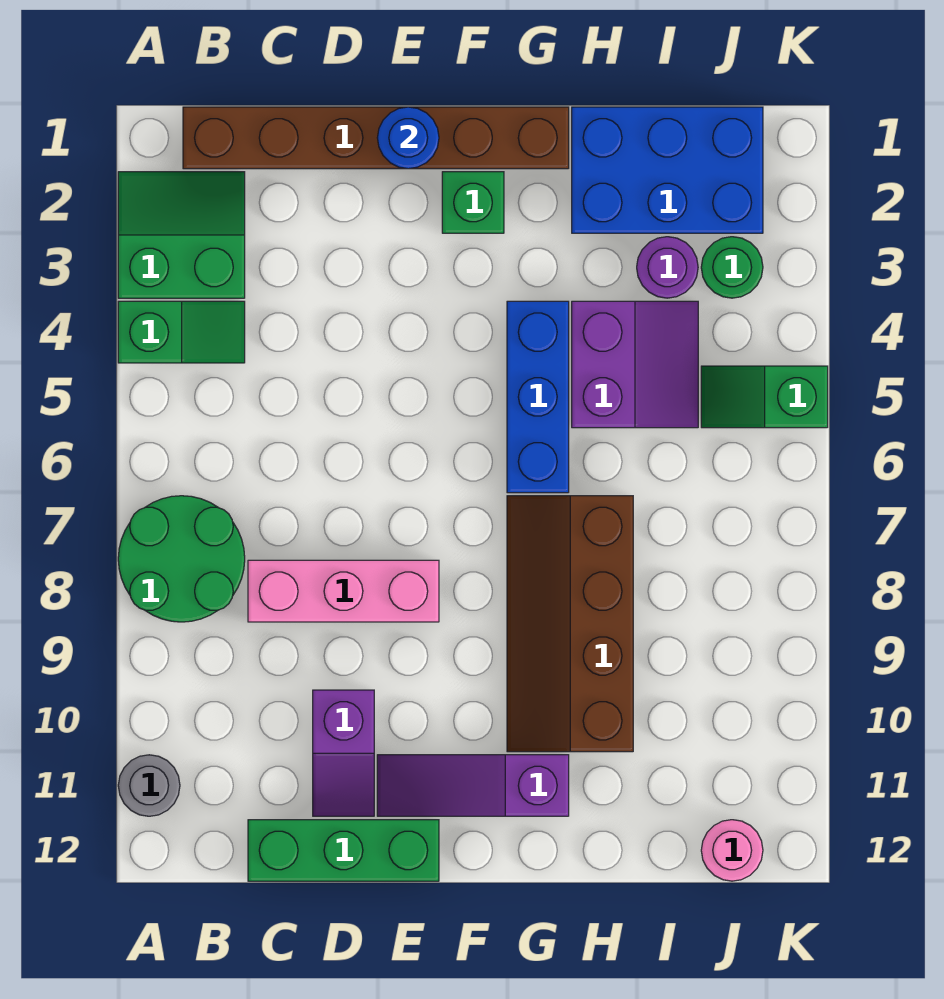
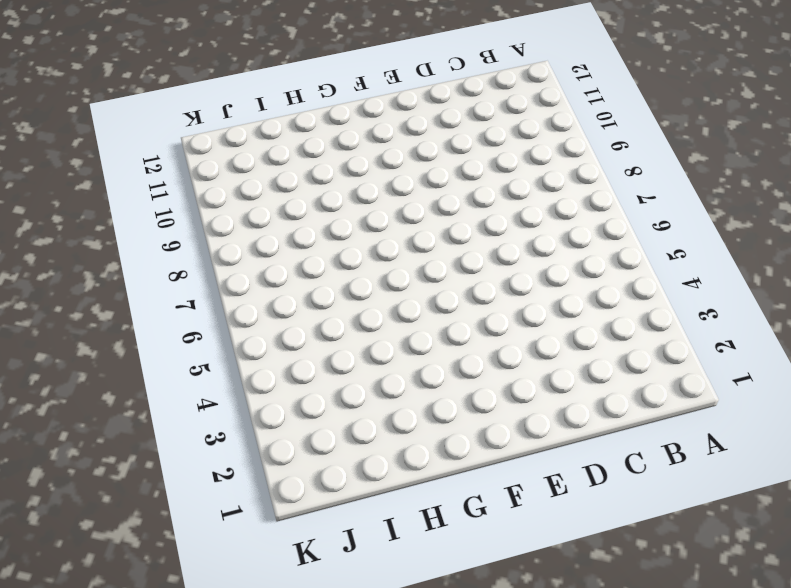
none -> green slope A2:B3 level 1 top 3
none -> green slope A4:B4 level 1 top A
none -> green round brick A7:B8 level 1

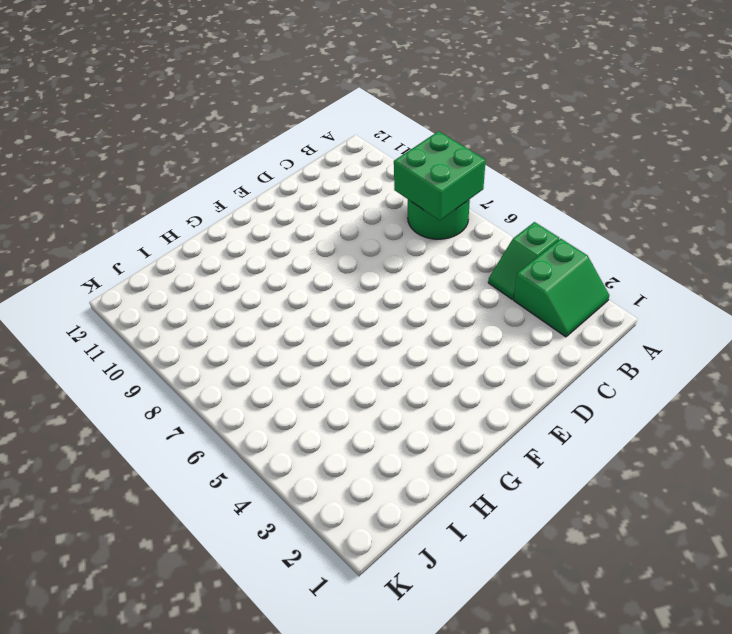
green brick A7:B8 level 2 -> none
none -> grey round brick A11 level 1
none -> brown brick B1:G1 level 1
none -> pink brick C8:E8 level 1

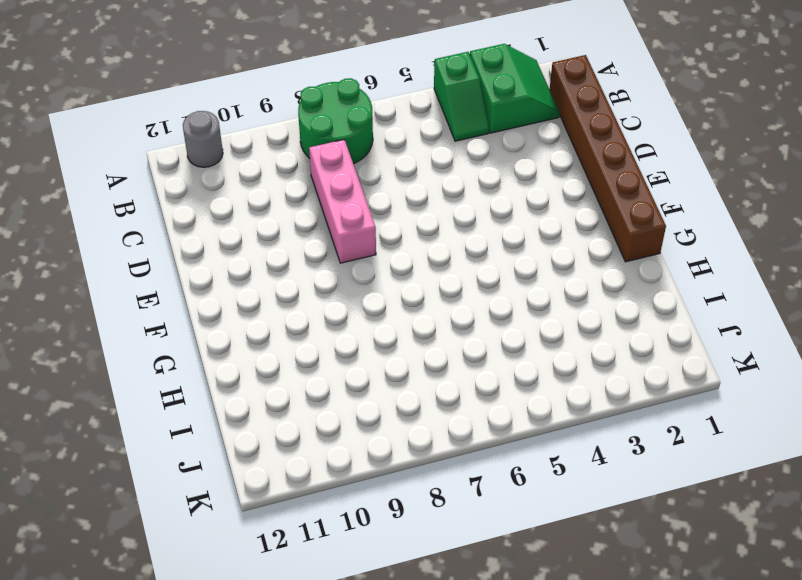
none -> green brick C12:E12 level 1
none -> purple slope D10:D11 level 1 top 10
none -> purple slope E11:G11 level 1 top G

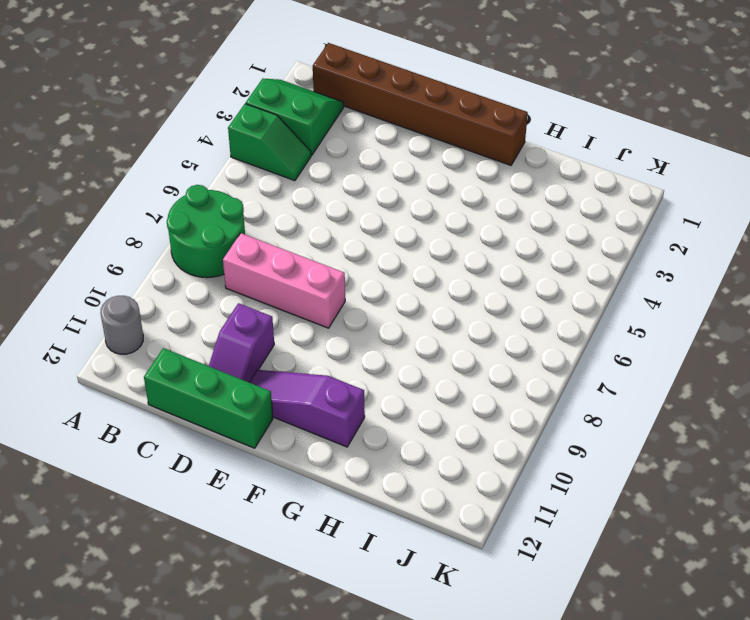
none -> green brick F2 level 1
none -> blue brick G4:G6 level 1
none -> brown slope G7:H10 level 1 top H

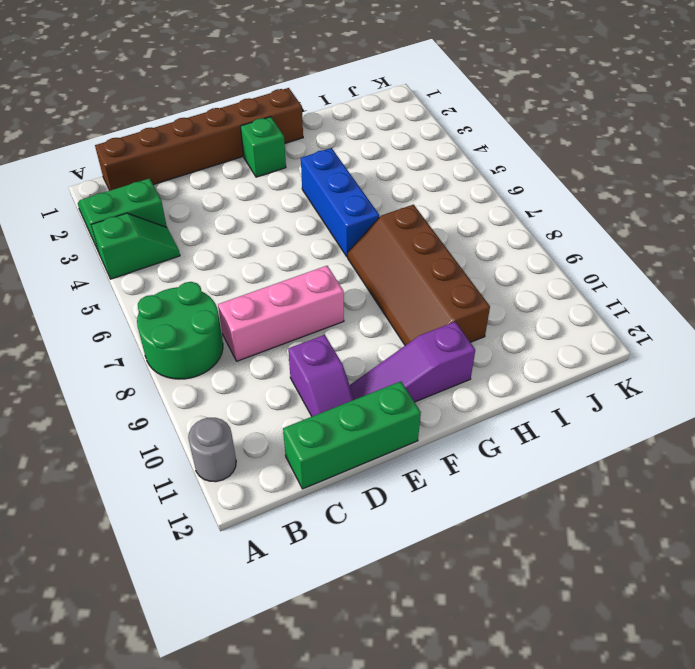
none -> blue brick H1:J2 level 1
none -> purple slope H4:I5 level 1 top H
none -> purple round brick I3 level 1

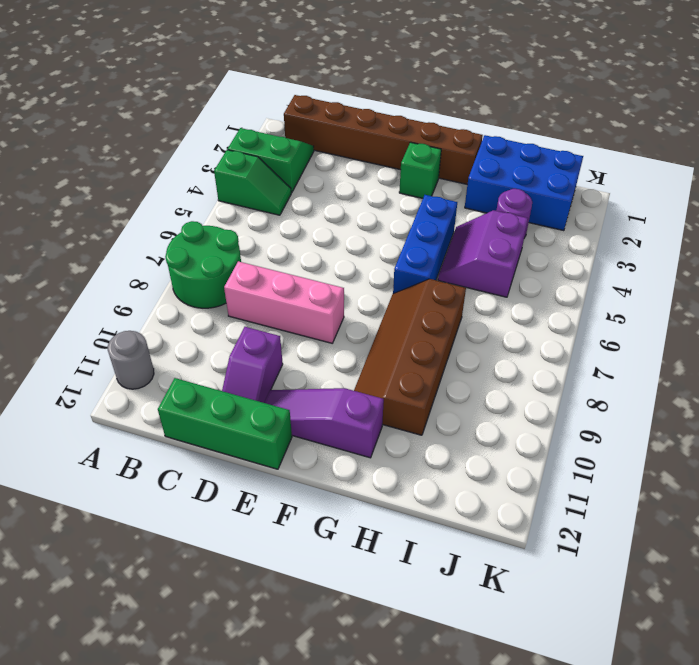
purple slope H4:I5 level 1 top I -> purple slope H4:I5 level 1 top H
none -> green round brick J3 level 1
none -> green slope J5:K5 level 1 top K
none -> pink round brick J12 level 1

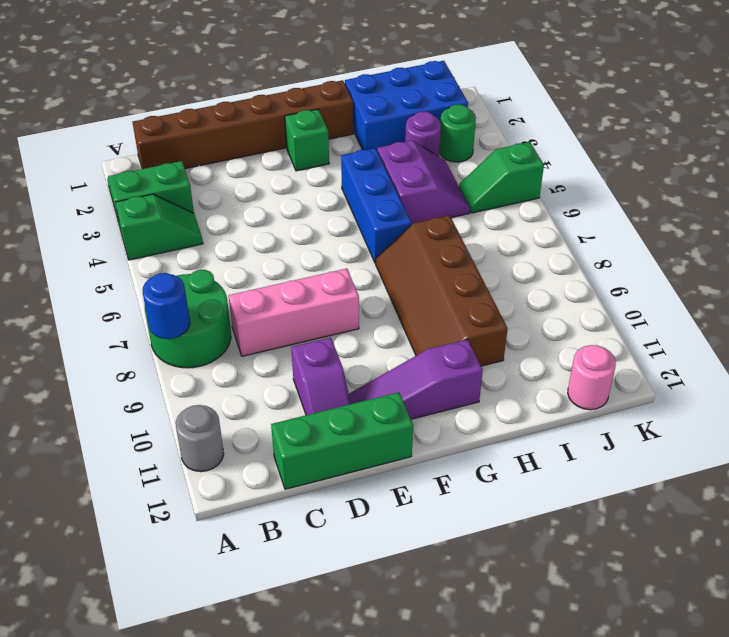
blue round brick A8 level 2 -> blue round brick E1 level 2

